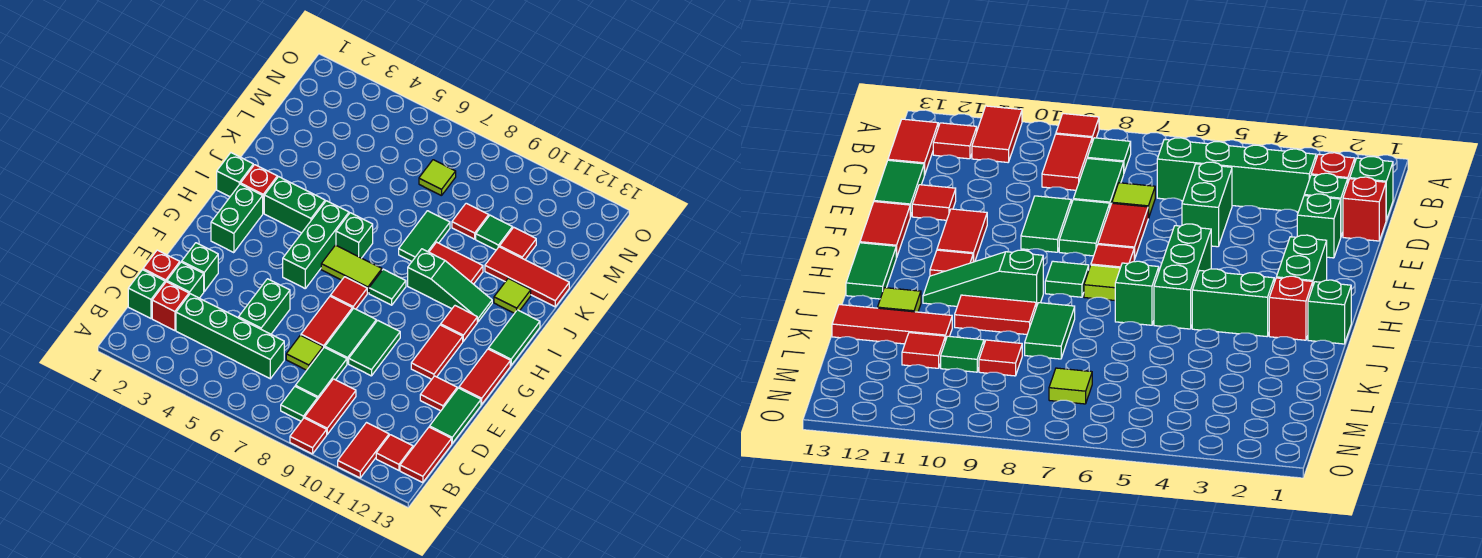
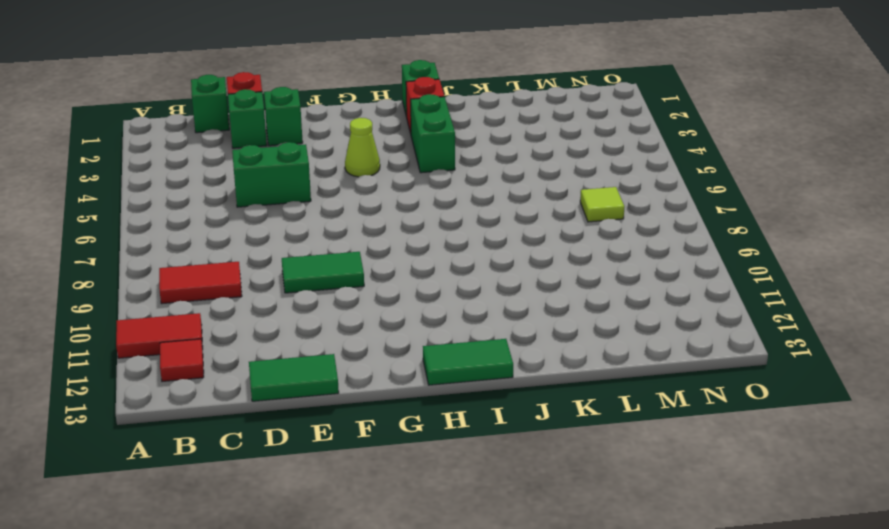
lime cone G4 level 1 -> none
none -> red tile A9 level 1
none -> green tile B8 level 1
none -> red tile B13:C13 level 1
none -> red brick C2 level 1

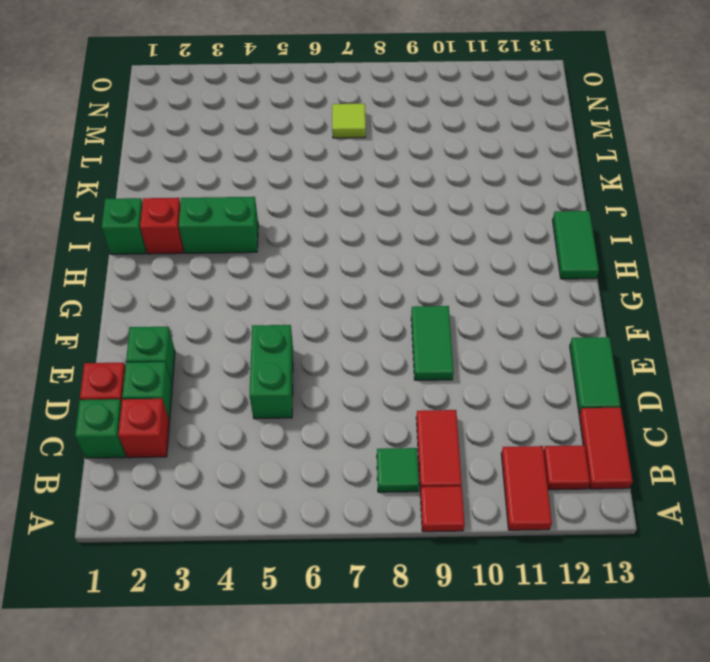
none -> green brick C3:C6 level 1
none -> green tile C8:D8 level 1
none -> lime tile D7 level 1
none -> red tile E7:F7 level 1

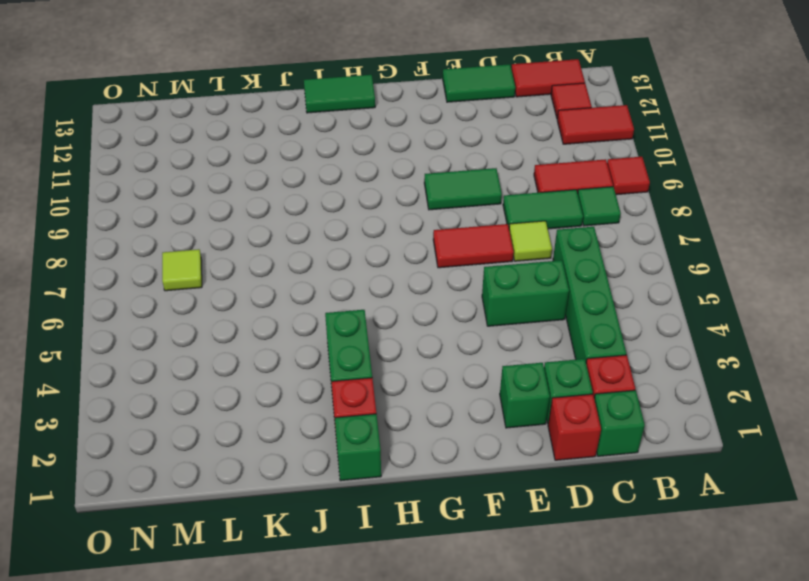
none -> green tile E8:F8 level 1
none -> red tile E12 level 1
none -> red tile F11:G11 level 1
none -> red tile F13:G13 level 1

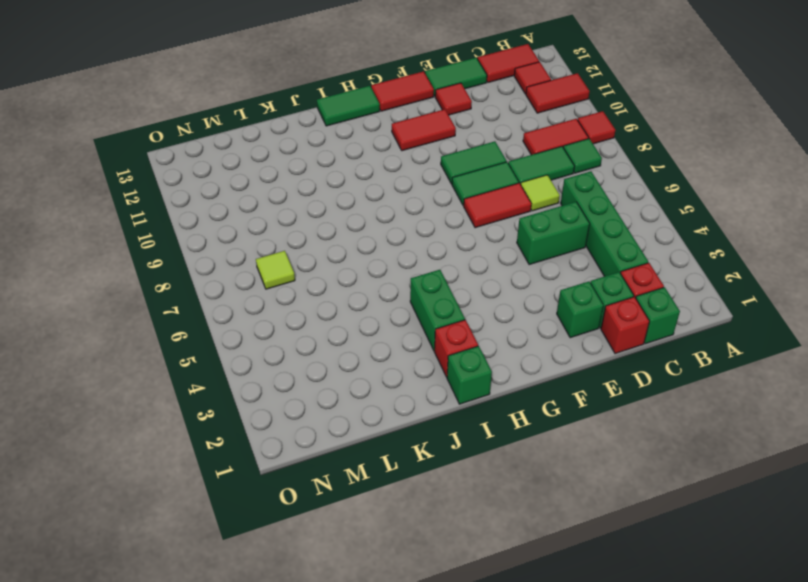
none -> green brick G2:H2 level 1
none -> green brick G5:I5 level 1
none -> red tile G7 level 1
none -> lime tile H6:H7 level 1

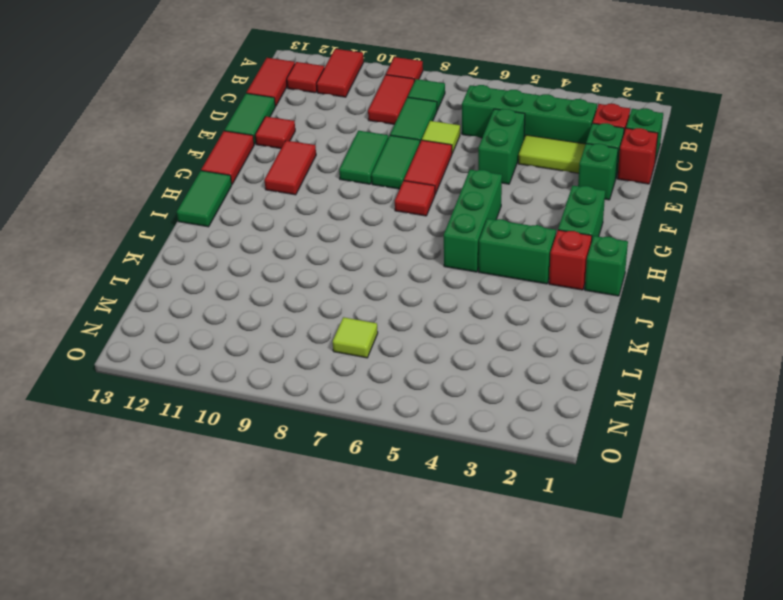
lime tile D3:D4 level 1 -> lime tile H6:H7 level 1
none -> green tile H8 level 1
none -> red tile H11 level 1
none -> green brick I6 level 1
none -> green slope I9:I11 level 1 top 9

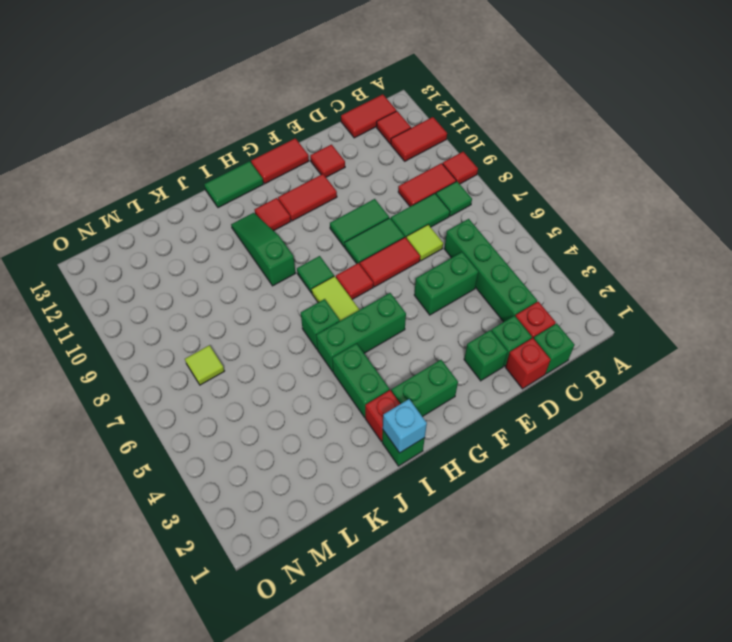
cyan brick I1 level 2 -> none
none -> green tile D13:E13 level 1
none -> green tile J8:K8 level 1
none -> red tile J9:J10 level 1
none -> lime tile J12 level 1

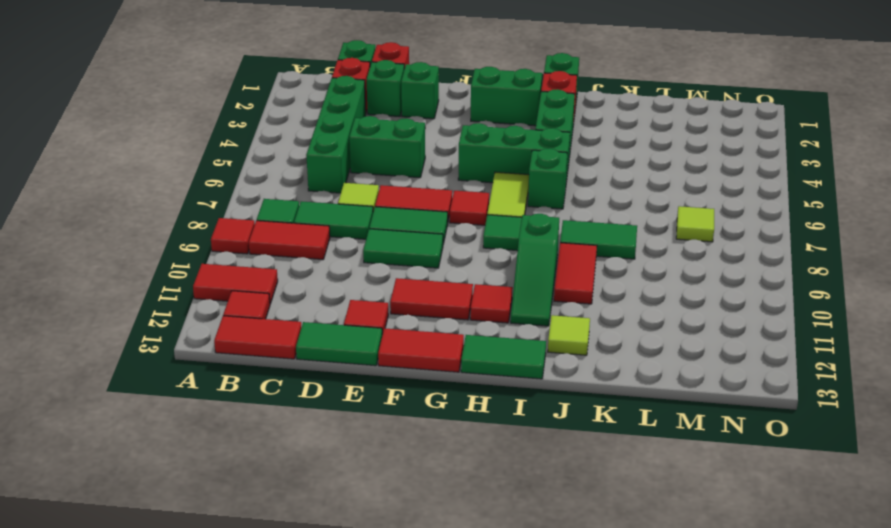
none -> red tile K11:K13 level 1
none -> red tile L9 level 1
none -> green tile L10 level 1
none -> red tile L11 level 1

